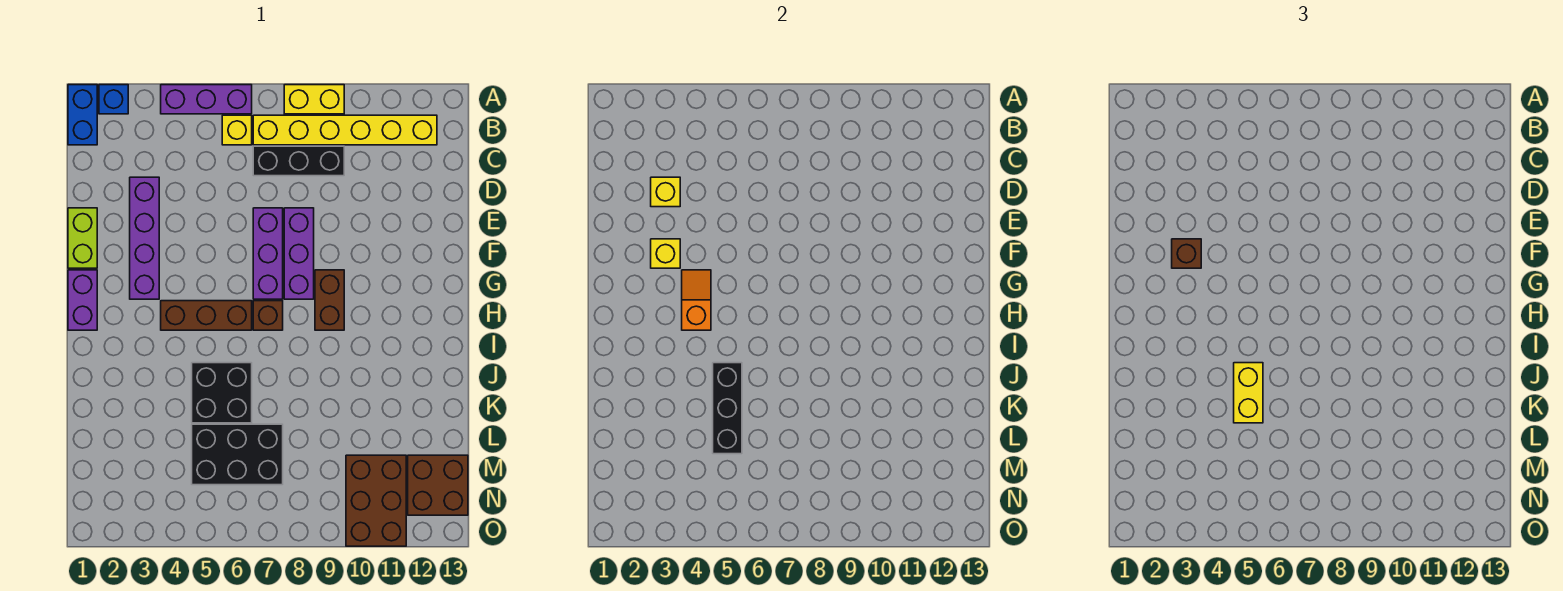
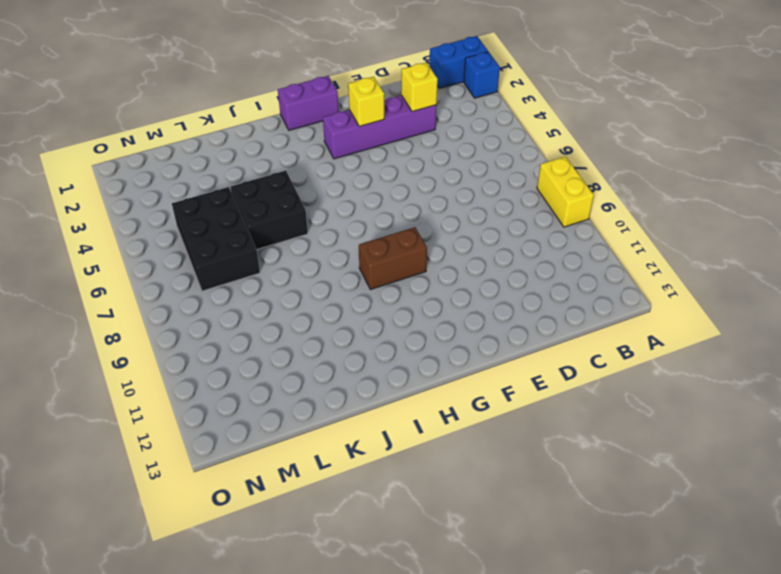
none -> purple brick A4:A6 level 1
none -> yellow brick B6 level 1
none -> yellow brick B7:B12 level 1

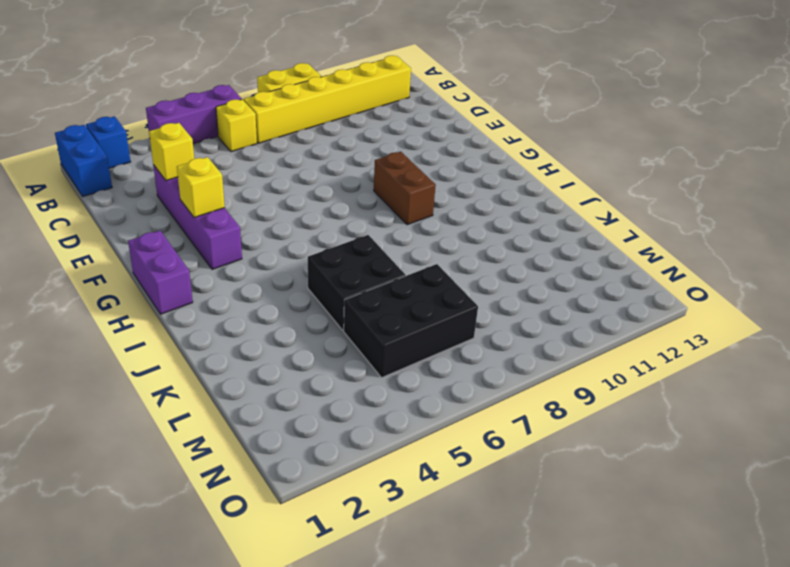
none -> black brick C7:C9 level 1
none -> lime brick E1:F1 level 1
none -> purple brick E7:G7 level 1

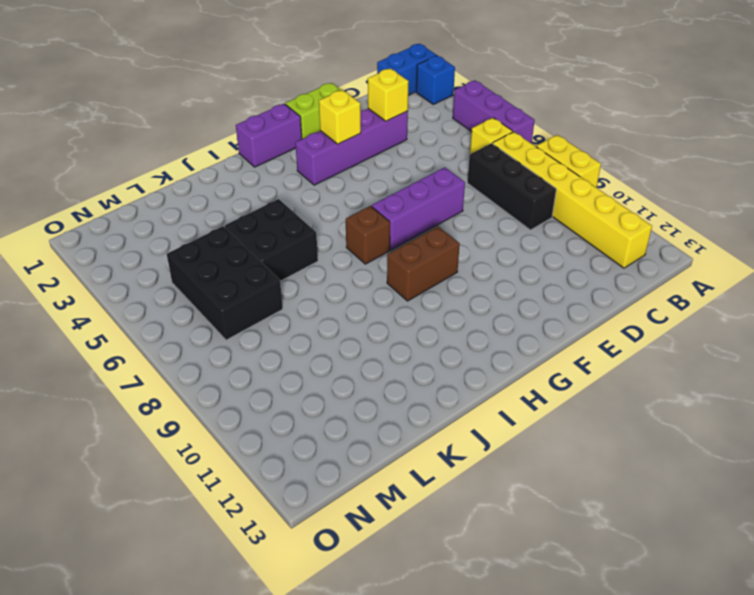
none -> purple brick E8:G8 level 1
none -> brown brick H4:H6 level 1
none -> brown brick M10:O11 level 1

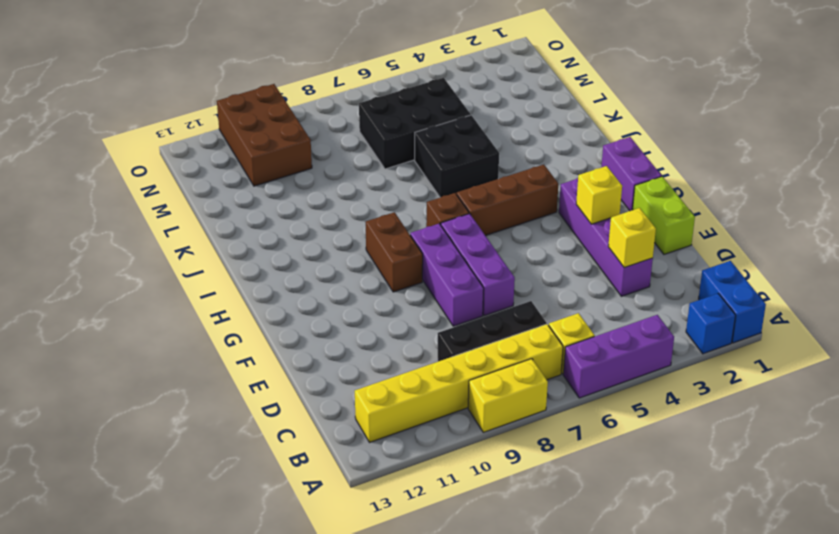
none -> brown brick M12:N13 level 1
none -> orange slope G4:H4 level 2 top H
none -> black brick J5:L5 level 2

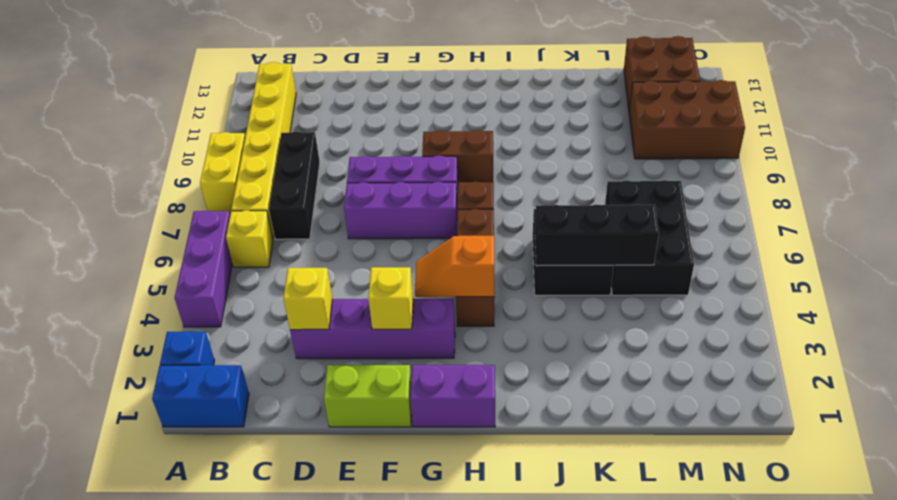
none -> brown brick F3 level 3
none -> yellow brick J5:K5 level 3

